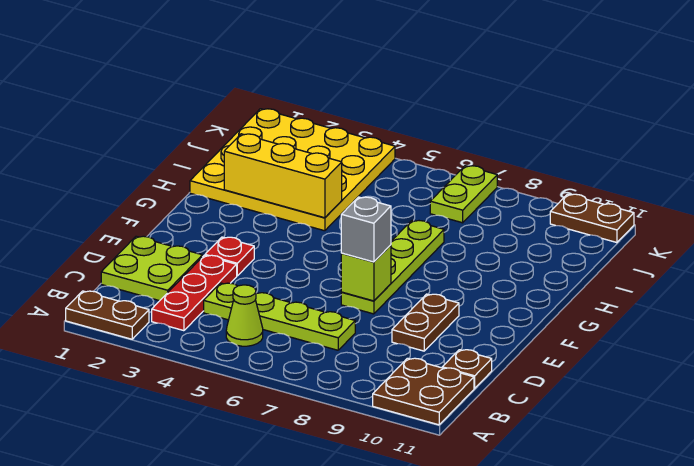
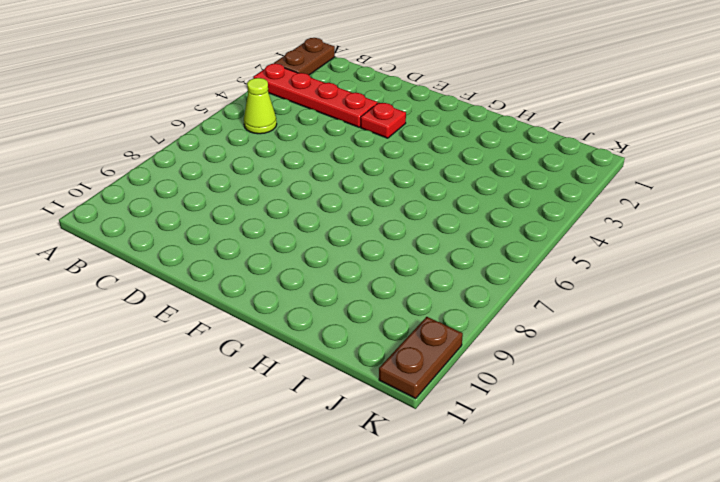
red plate A3:D3 level 1 -> red plate B3:D3 level 1
none -> brown plate A10:B11 level 1
none -> lime plate C1:D2 level 1
none -> lime plate C4:C7 level 1

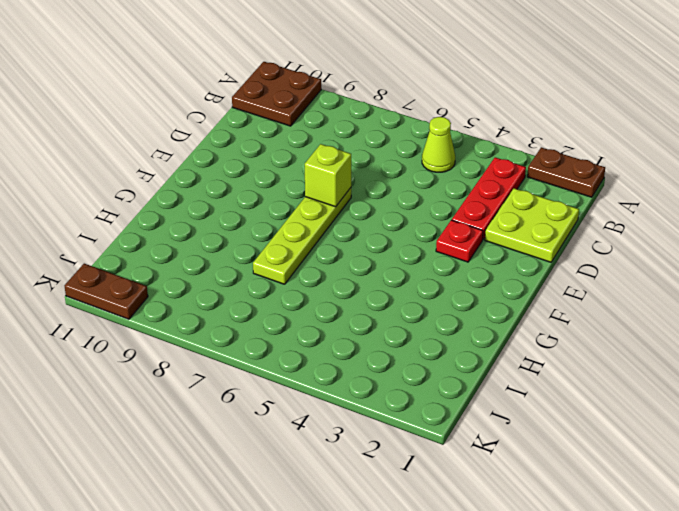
none -> lime plate C4:C7 level 1
none -> brown plate C11 level 1
none -> brown plate D9:E9 level 1

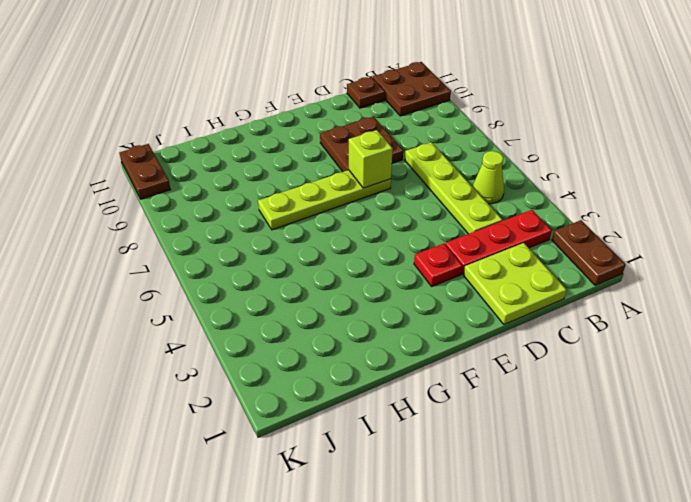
brown plate D8:E9 level 1 -> brown plate D9:E9 level 1
none -> yellow plate H1:K4 level 1
none -> lime plate J7:K7 level 1
none -> yellow brick H2:H4 level 2

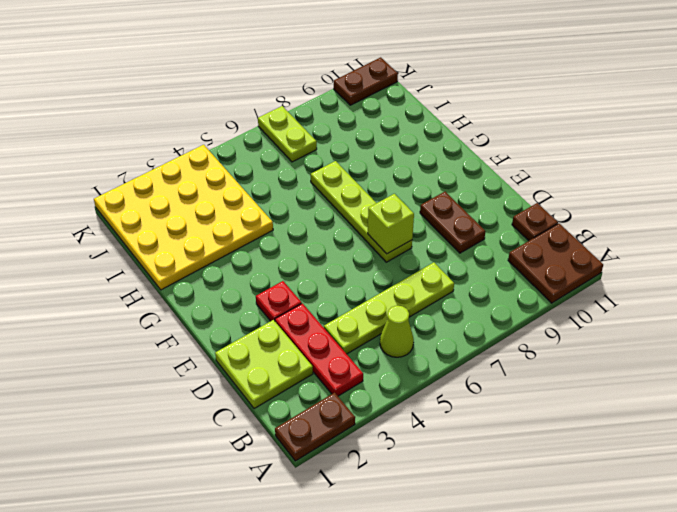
none -> yellow brick H2:H4 level 2
none -> grey brick E7 level 3

